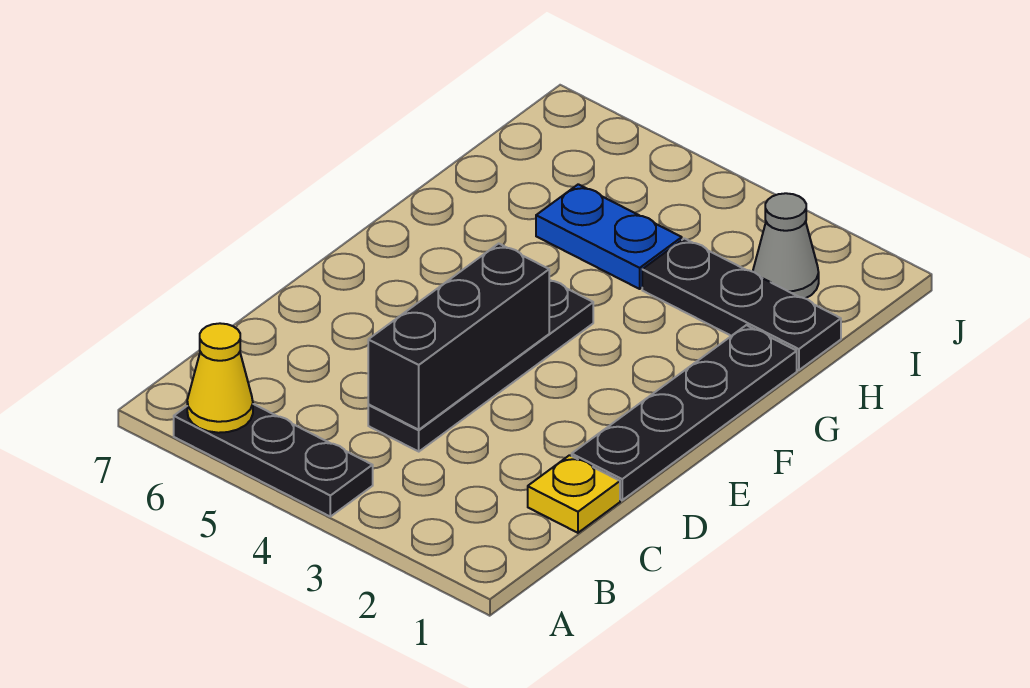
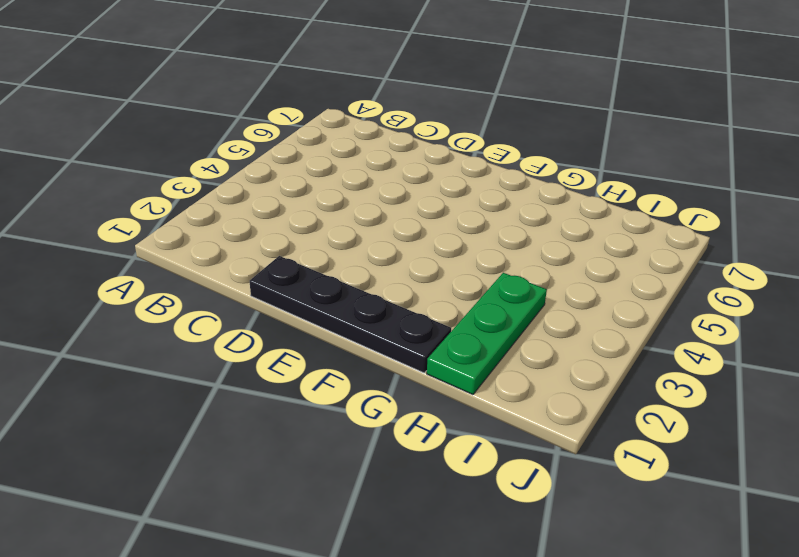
green plate H1:H3 level 1 -> black plate H1:H3 level 1
none -> black plate A4:A6 level 1
none -> yellow plate C1 level 1

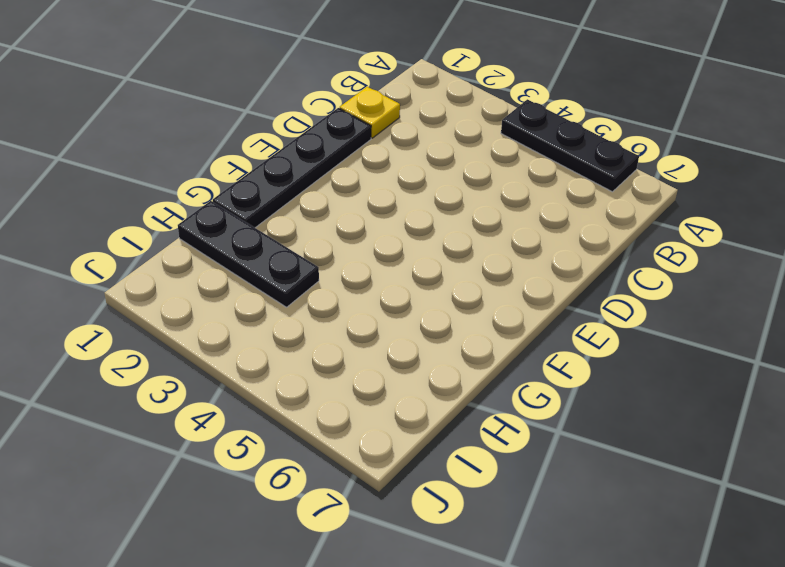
none -> black plate C4:F4 level 1
none -> blue plate H4:H5 level 1

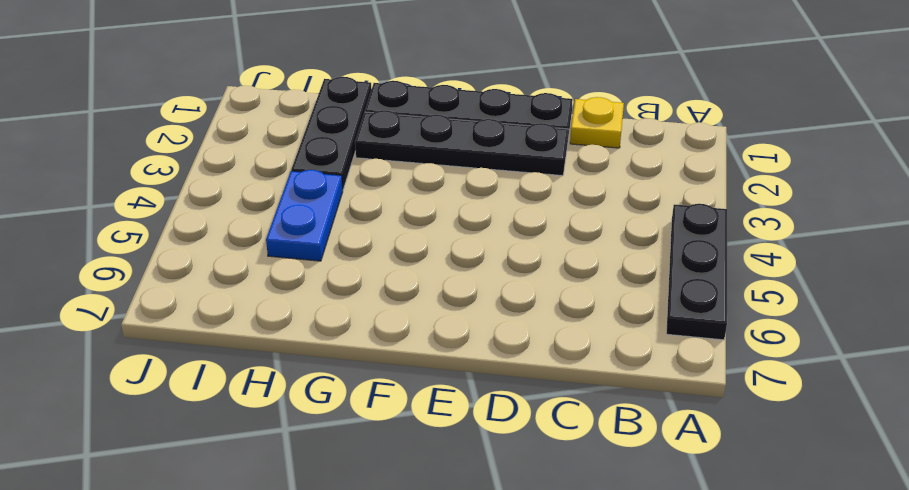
black plate D2:G2 level 1 -> black plate C4:F4 level 1
none -> grey cone I2 level 1
none -> yellow cone A6 level 2

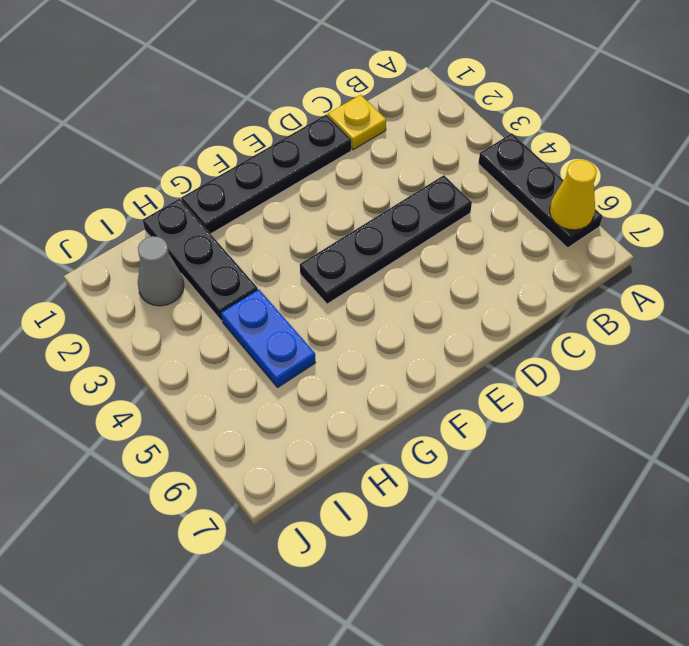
none -> black brick C4:E4 level 2

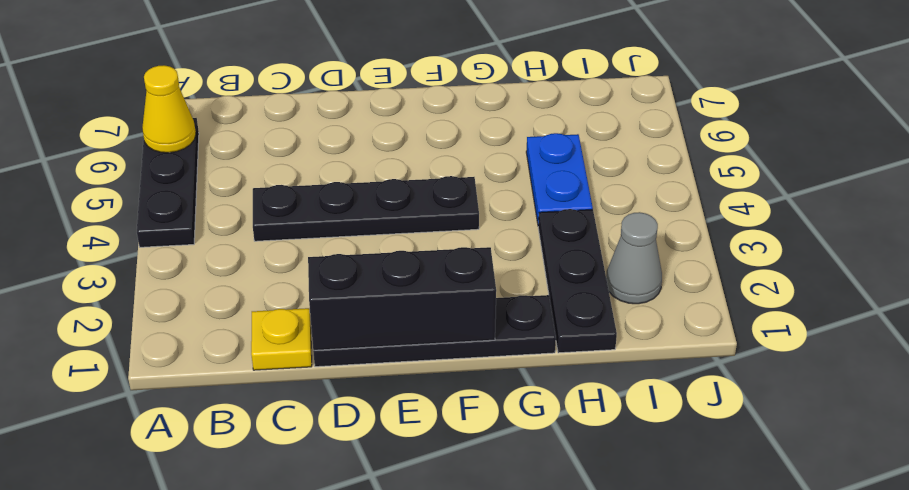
black brick D1:F1 level 2 -> black brick C4:E4 level 2

